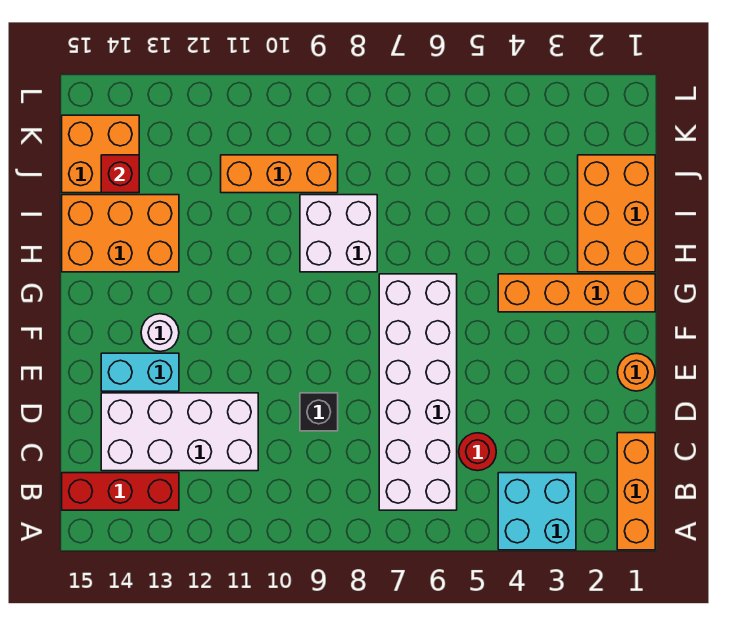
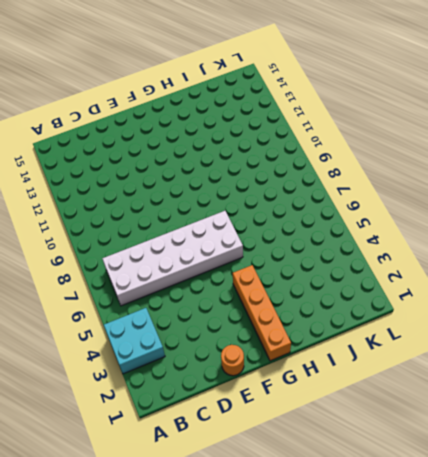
none -> orange brick A1:C1 level 1
none -> red brick B13:B15 level 1
none -> red round brick C5 level 1

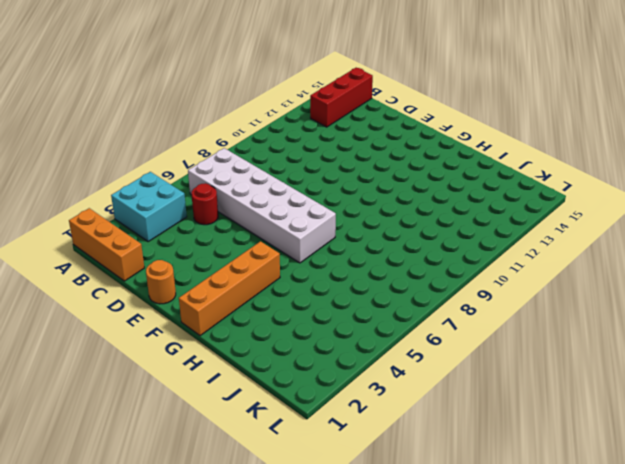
none -> white brick C11:D14 level 1
none -> black brick D9 level 1
none -> cyan brick E13:E14 level 1

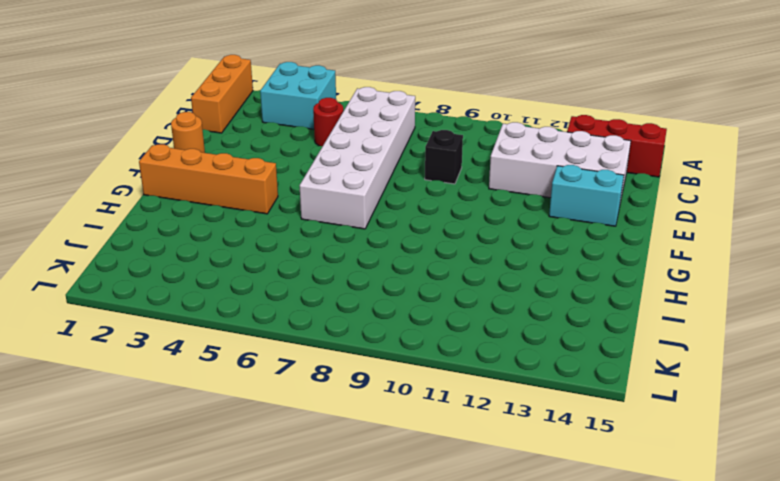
none -> white round brick F13 level 1
none -> orange brick H1:J2 level 1
none -> white brick H8:I9 level 1

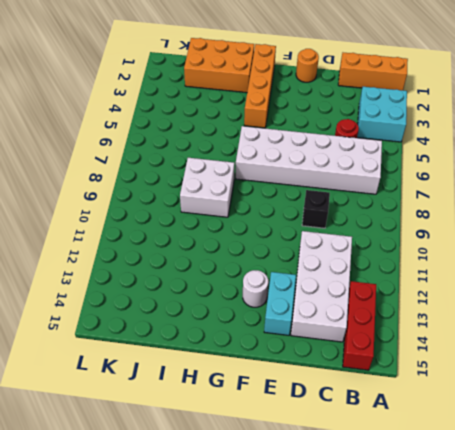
none -> orange brick H13:I15 level 1
none -> orange brick J9:J11 level 1
none -> orange brick J14:K15 level 1

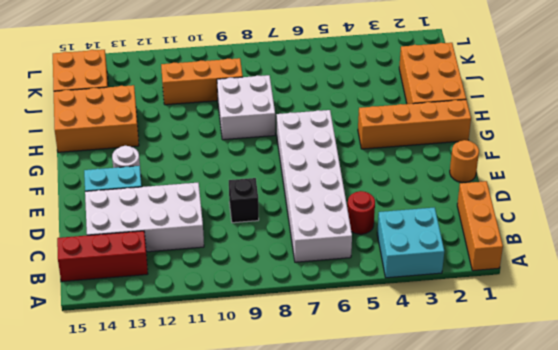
none -> red brick J14 level 2

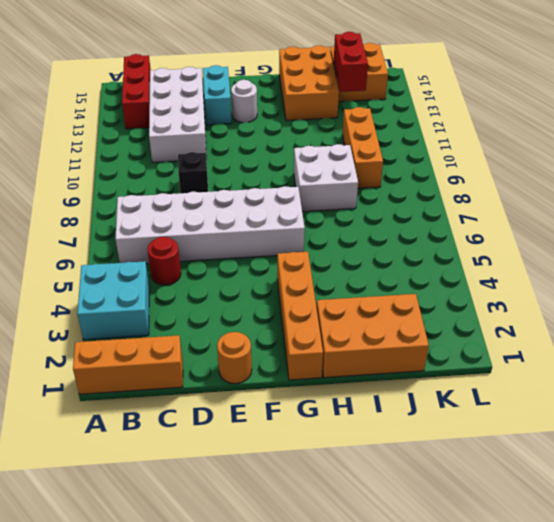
red brick J13:J14 level 2 -> red brick J14 level 2

